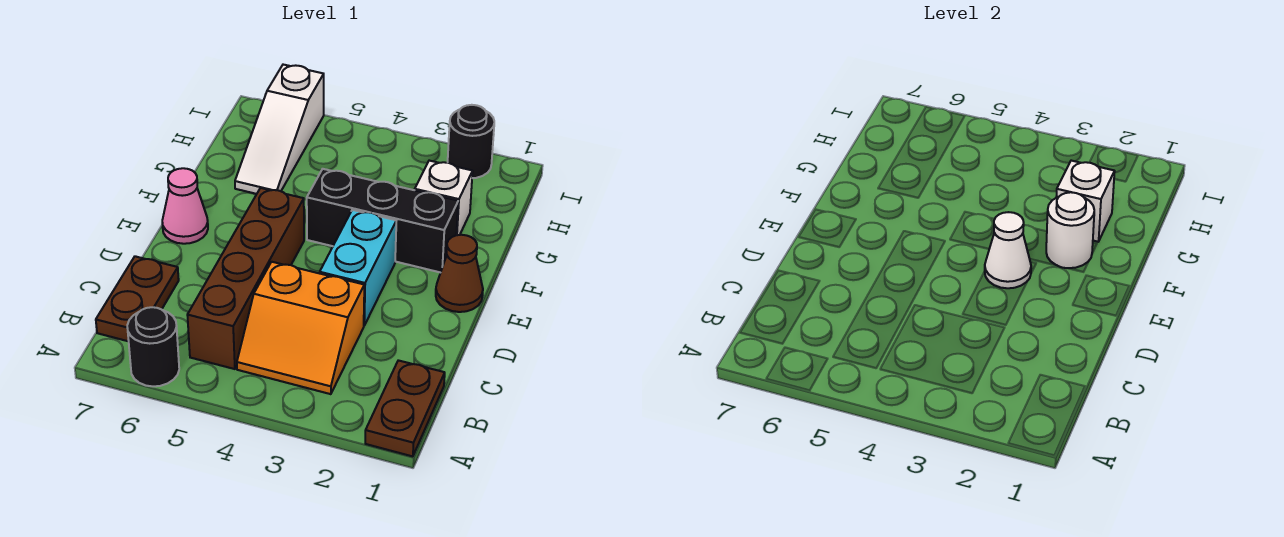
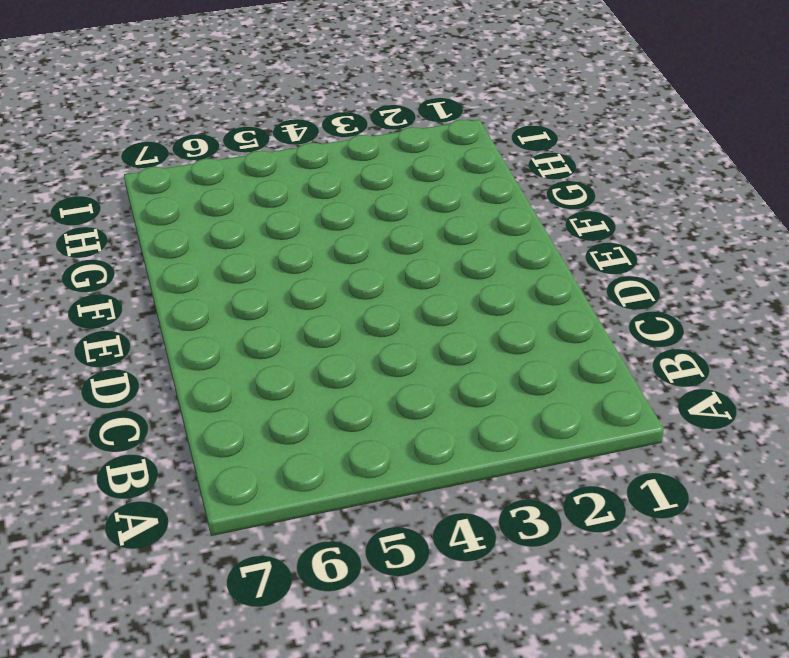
none -> brown plate A1:B1 level 1
none -> black round brick A6 level 1
none -> orange slope B3:C4 level 1 top C

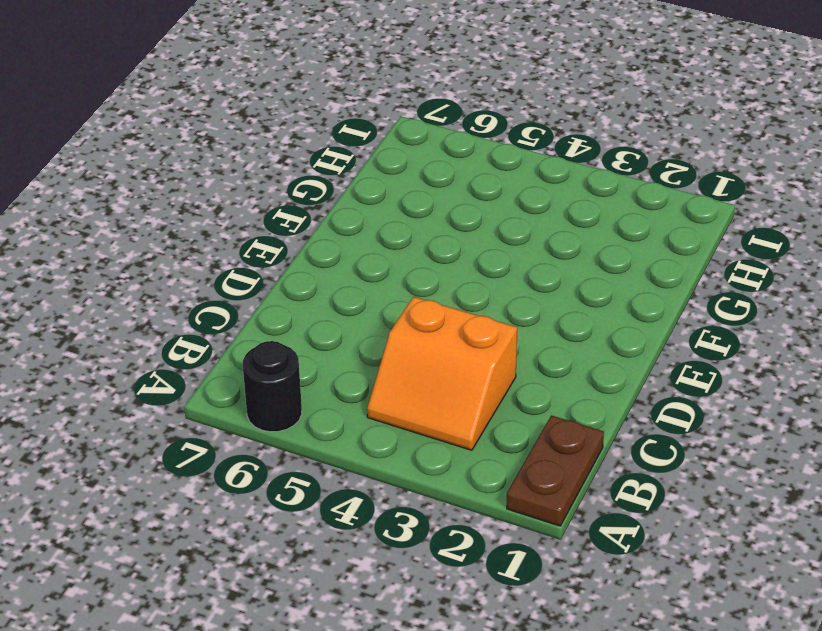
none -> brown brick B5:E5 level 1
none -> brown plate B7:C7 level 1
none -> cyan brick D3:E3 level 1

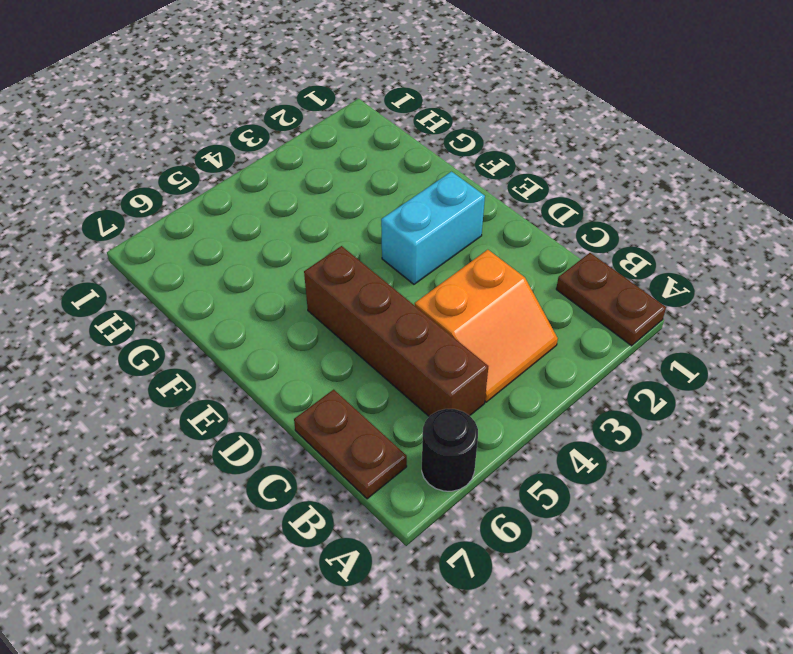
cyan brick E2:E3 level 1 -> cyan brick D3:E3 level 1
none -> brown cone E1 level 1
none -> pink cone E7 level 1
none -> black brick F2:F4 level 1

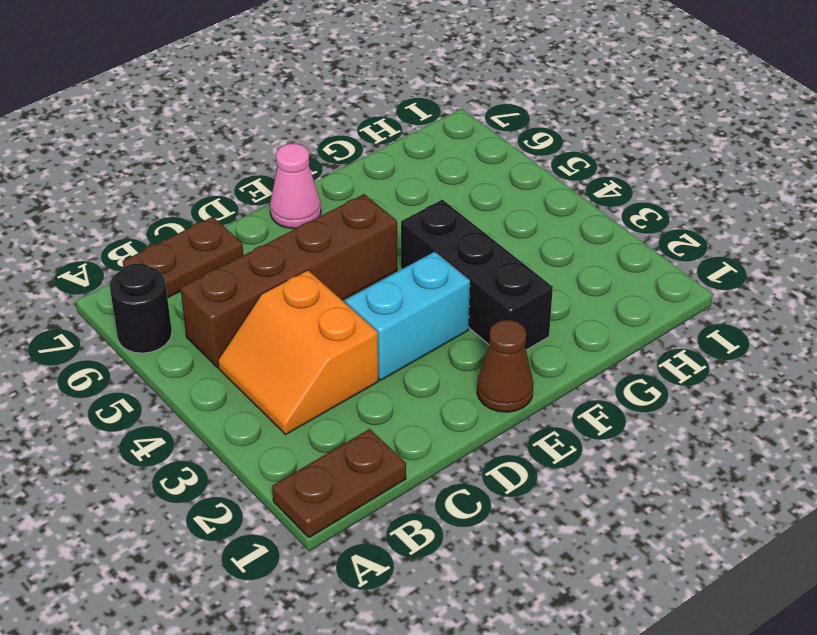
none -> white brick G2 level 1
none -> white slope G6:I6 level 1 top I
none -> black round brick I2 level 1

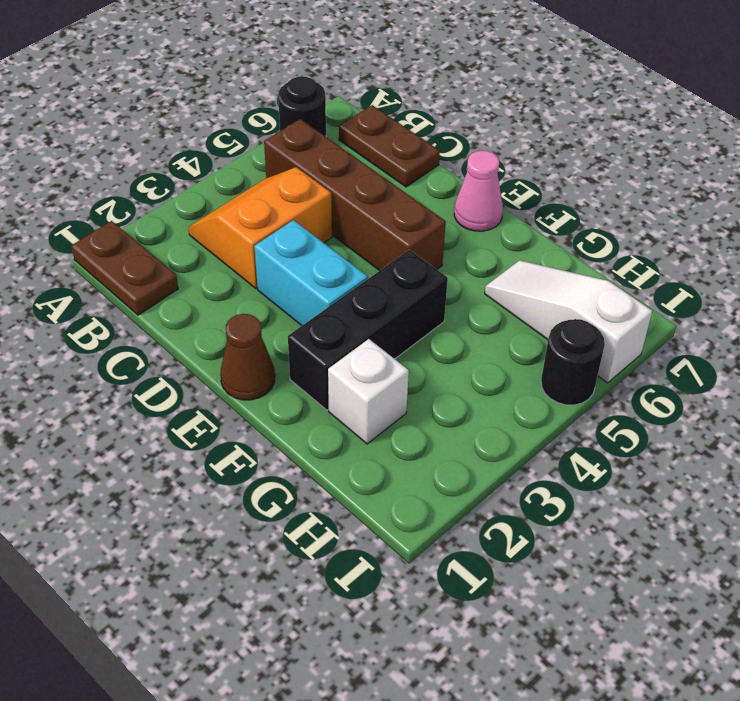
black round brick I5 level 1 -> black round brick I2 level 1
none -> white cone E3 level 2
none -> white round brick F2 level 2
none -> white brick G2 level 2

